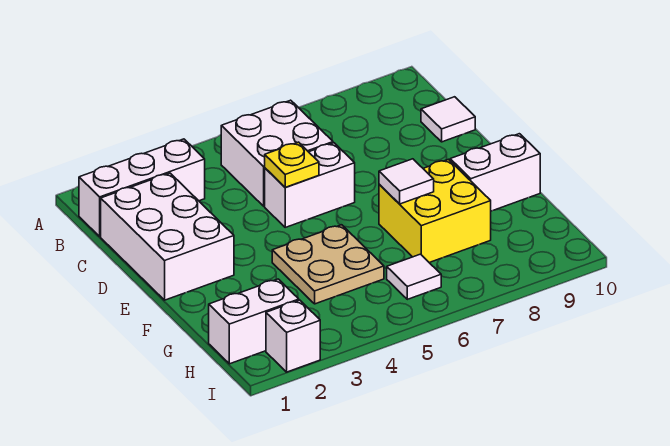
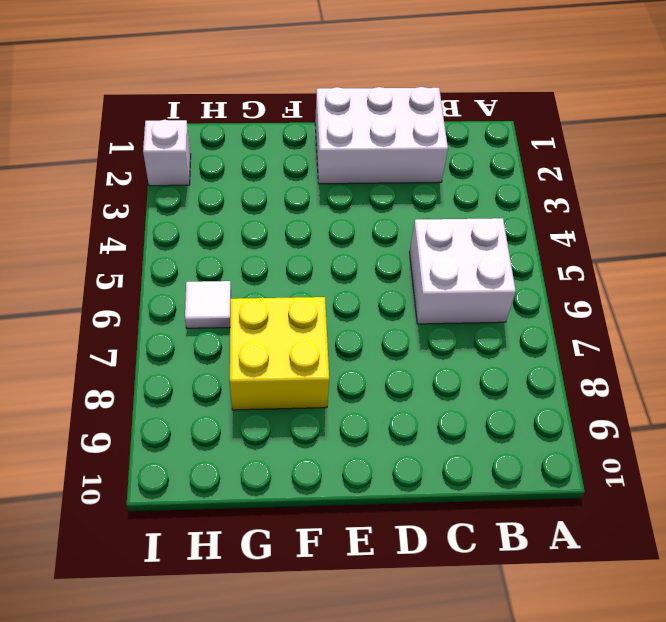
none -> white brick B1:B3 level 1
none -> white tile C10 level 1
none -> white brick D5:D6 level 1

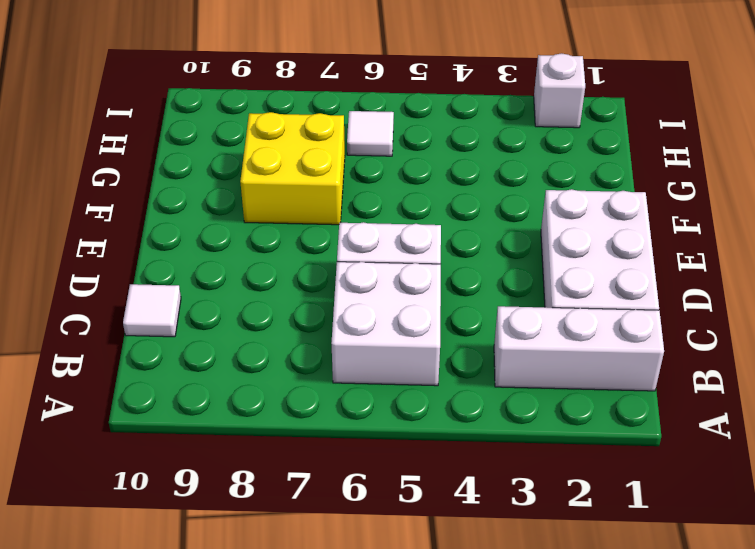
none -> tan plate F4:G5 level 1
none -> white brick F9:F10 level 1
none -> white brick H1:H2 level 1

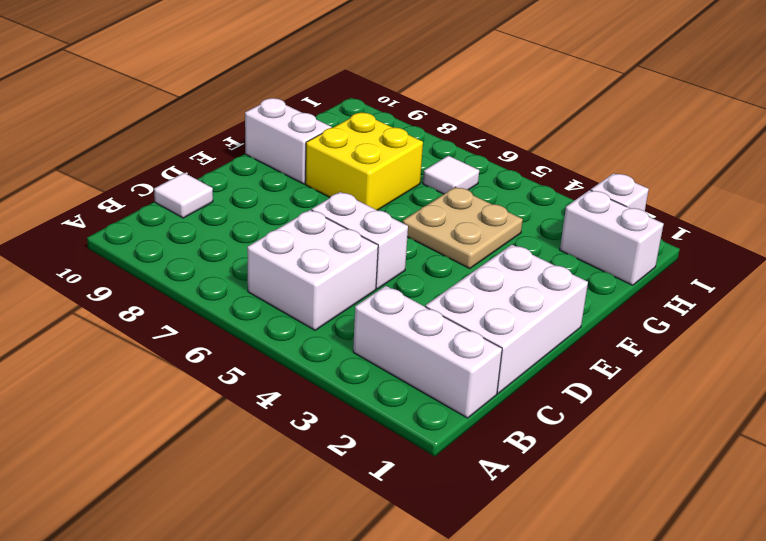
none -> yellow plate D5 level 2
none -> white tile F7 level 2

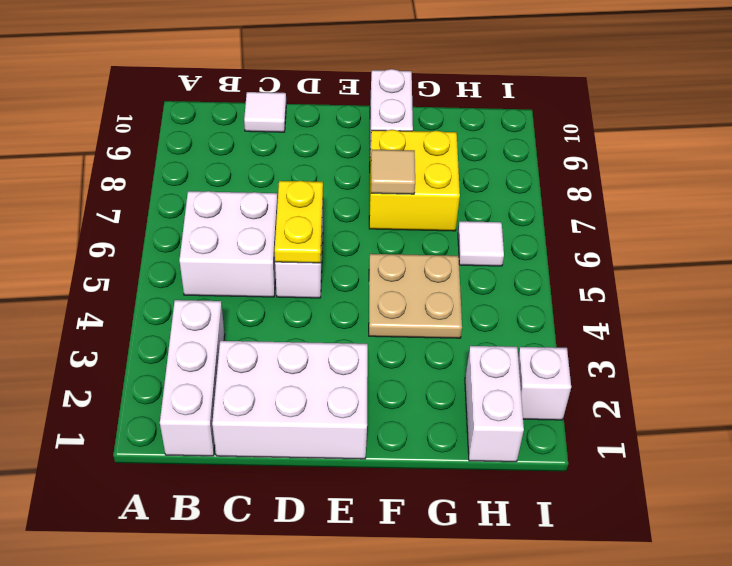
yellow plate D5:D6 level 2 -> yellow plate D5 level 2
tan tile F7 level 2 -> white tile F7 level 2

